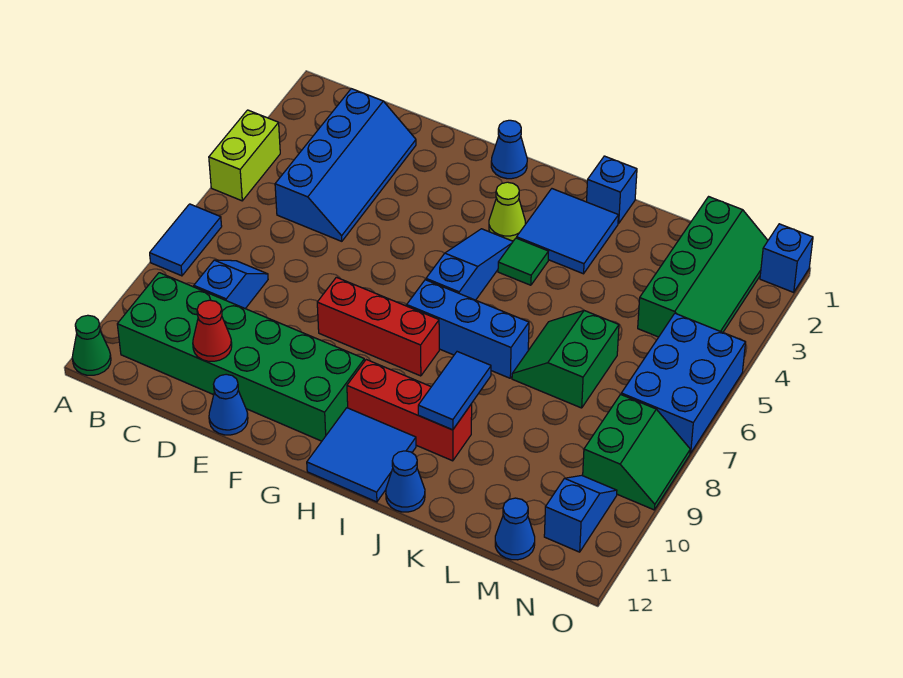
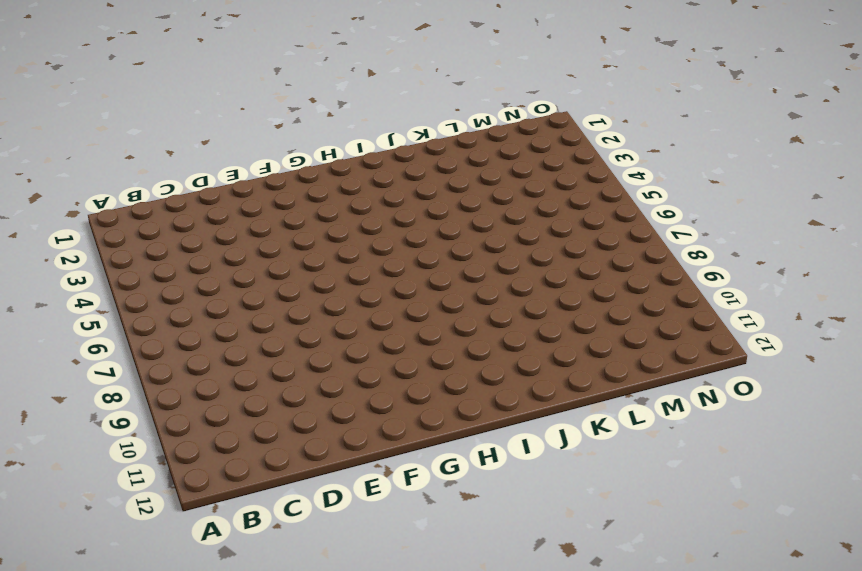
none -> lime brick A4:A5 level 1
none -> blue tile A7:A8 level 1
none -> green cone A12 level 1

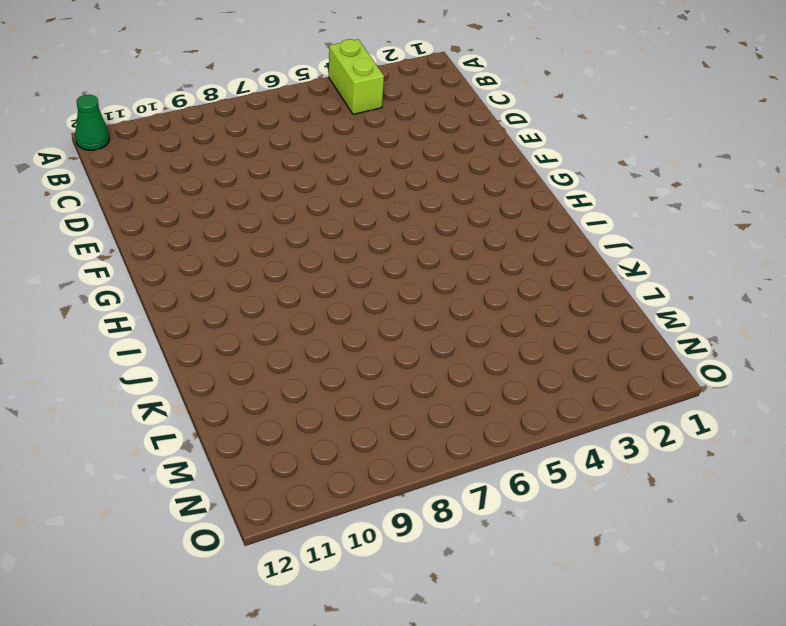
lime brick A4:B4 level 1 -> lime brick A4:A5 level 1
none -> blue tile A7:A8 level 1
none -> green brick B10:G11 level 1
none -> blue slope C2:D5 level 1 top C

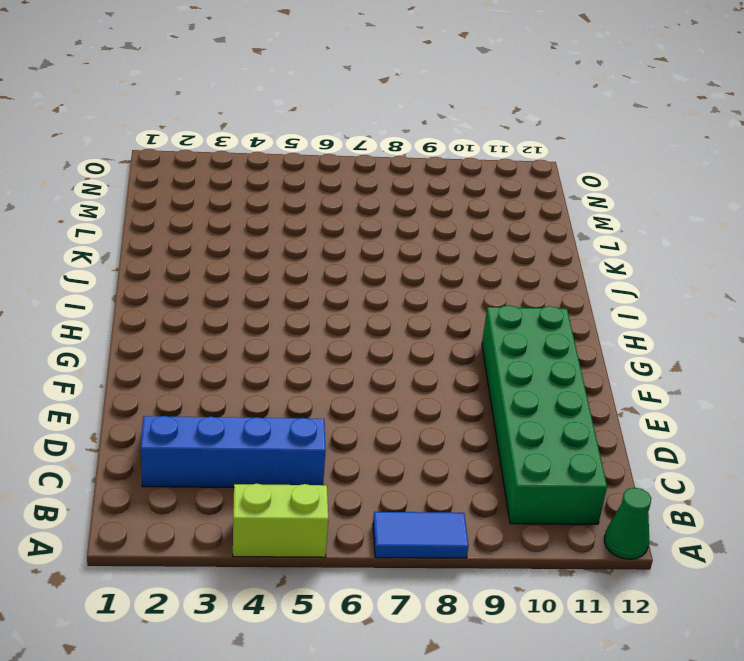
none -> blue slope C8:C9 level 1 top 9
none -> blue cone E12 level 1
none -> red brick F8:H8 level 1

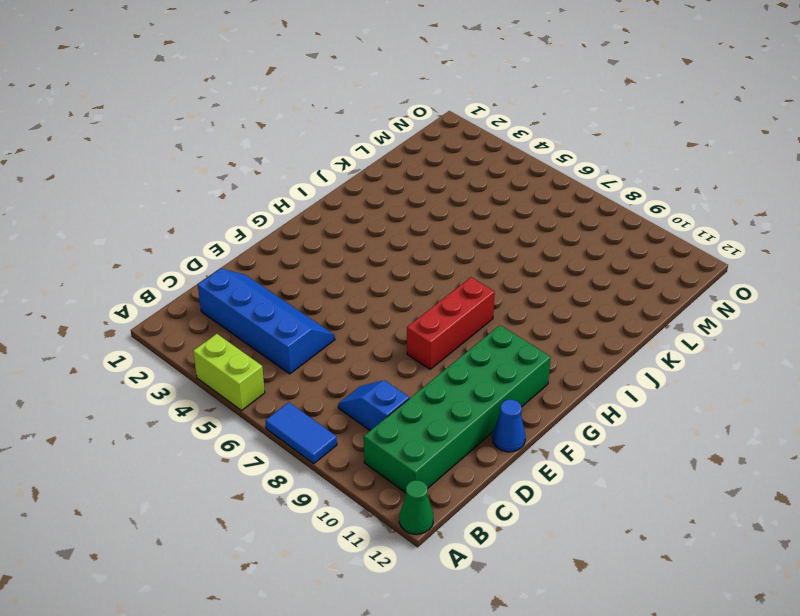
none -> blue cone G1 level 1
none -> lime cone H3 level 1
none -> blue slope H4:H6 level 1 top 6

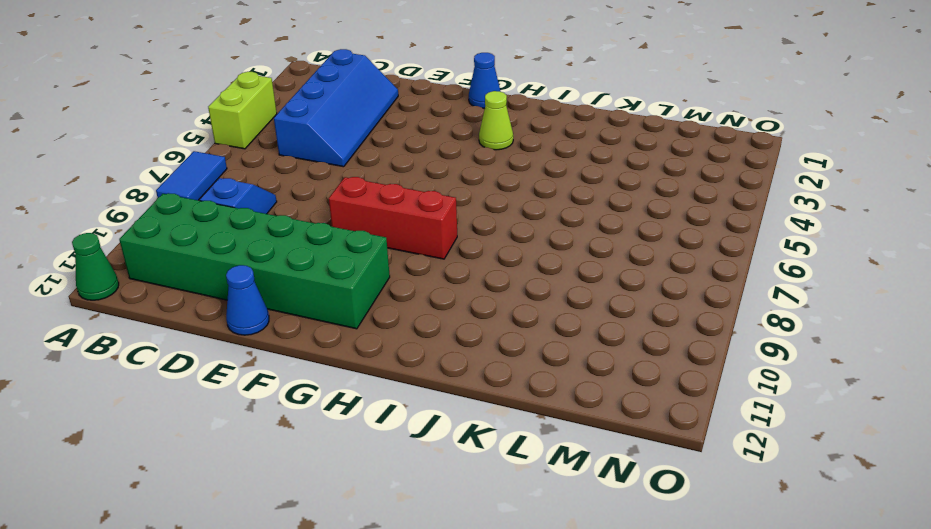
none -> blue slope H4:H6 level 1 top 6
none -> blue brick H7:J7 level 1
none -> red brick H10:J10 level 1

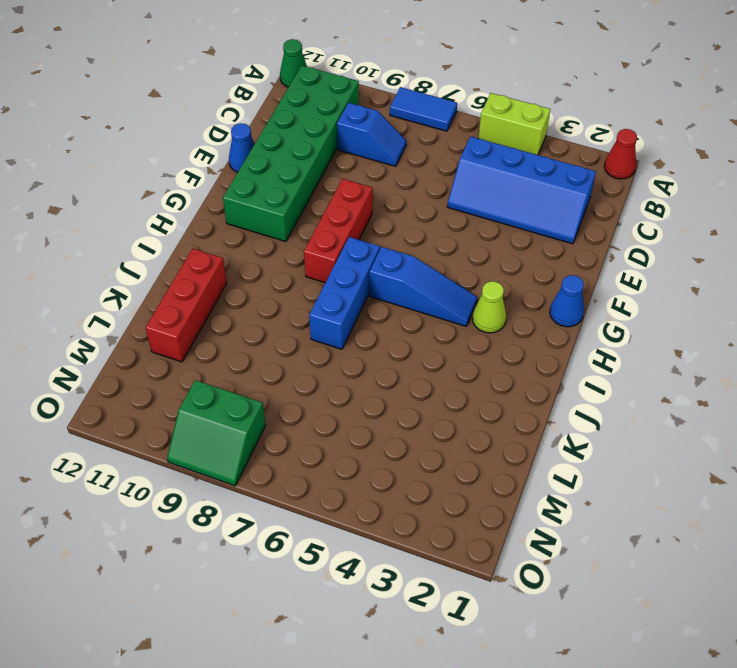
red cone A1 level 1 -> red cone D11 level 2
red brick J11:L11 level 1 -> red brick H10:J10 level 1
none -> blue tile H11:I12 level 1
none -> blue tile I2:J3 level 1
none -> green tile I4 level 1

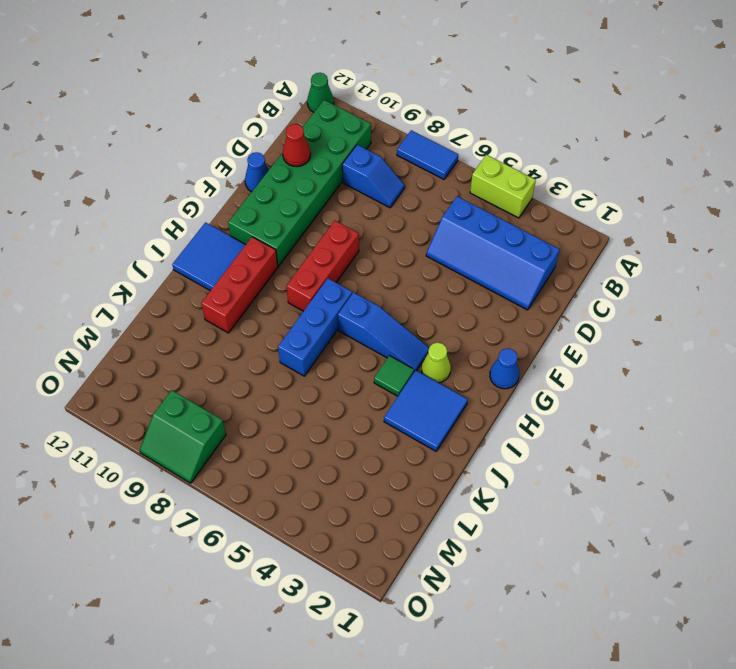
none -> blue brick J1 level 1
none -> blue cone J12 level 1
none -> green slope K6:L7 level 1 top L

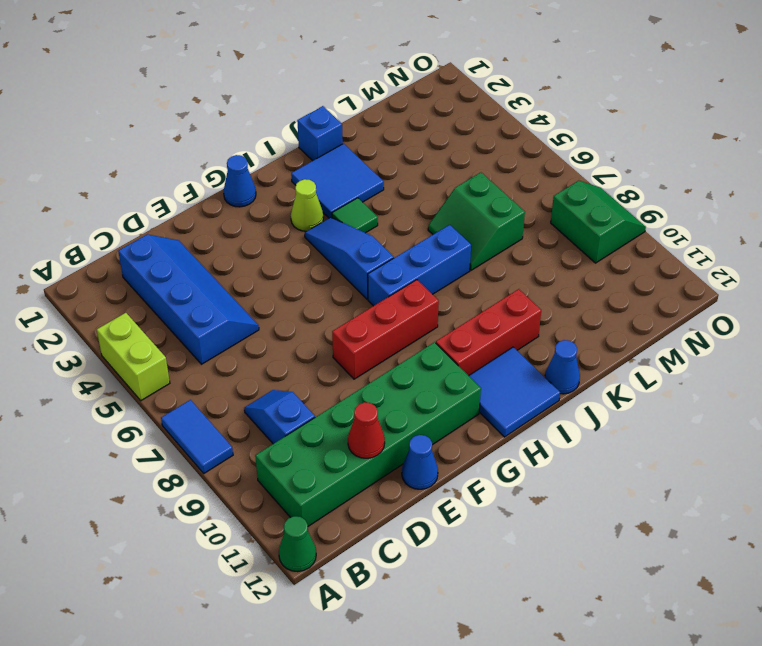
none -> green slope M1:N4 level 1 top M
none -> blue cone M12 level 1
none -> blue brick N5:O7 level 1

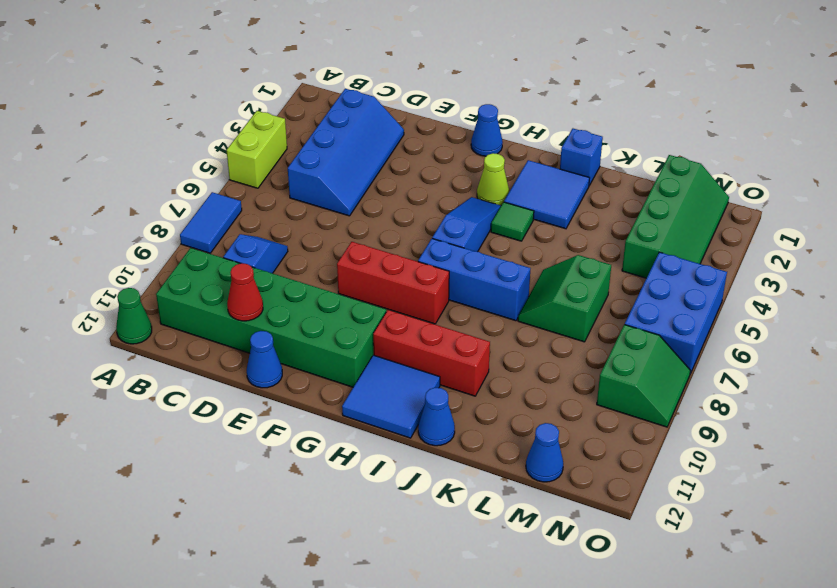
none -> blue slope N10:N11 level 1 top 11
none -> blue brick O1 level 1
none -> blue tile J9:J10 level 2

